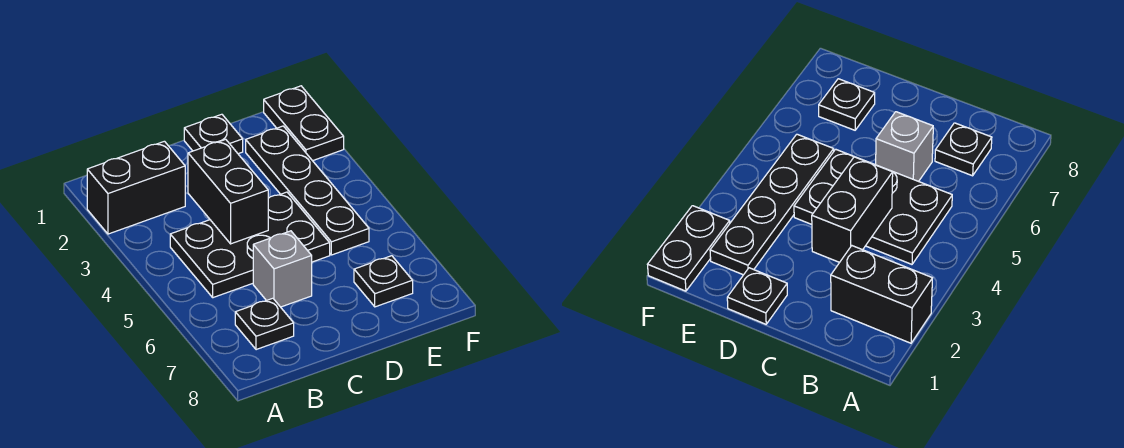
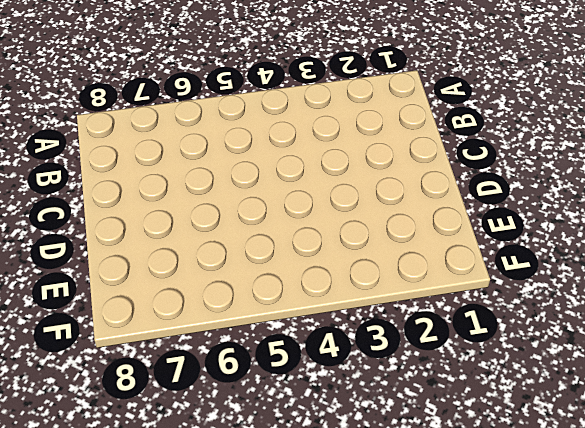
none -> black brick A2:B2 level 1
none -> black plate B4:D5 level 1

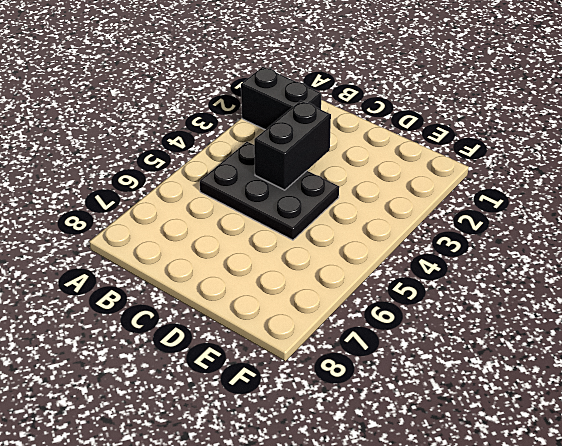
none -> black plate B7 level 1
none -> grey brick C6 level 1

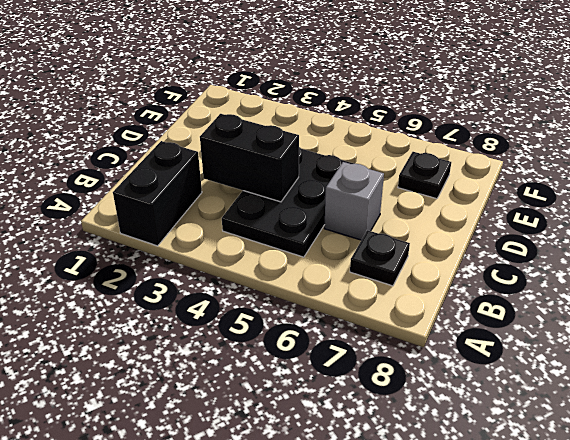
none -> black plate D1 level 1
none -> black plate E2:E5 level 1

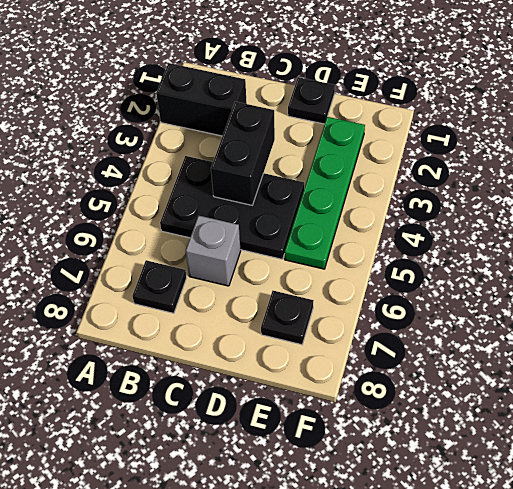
green plate E2:E5 level 1 -> black plate E2:E5 level 1
none -> black plate F1:F2 level 1

